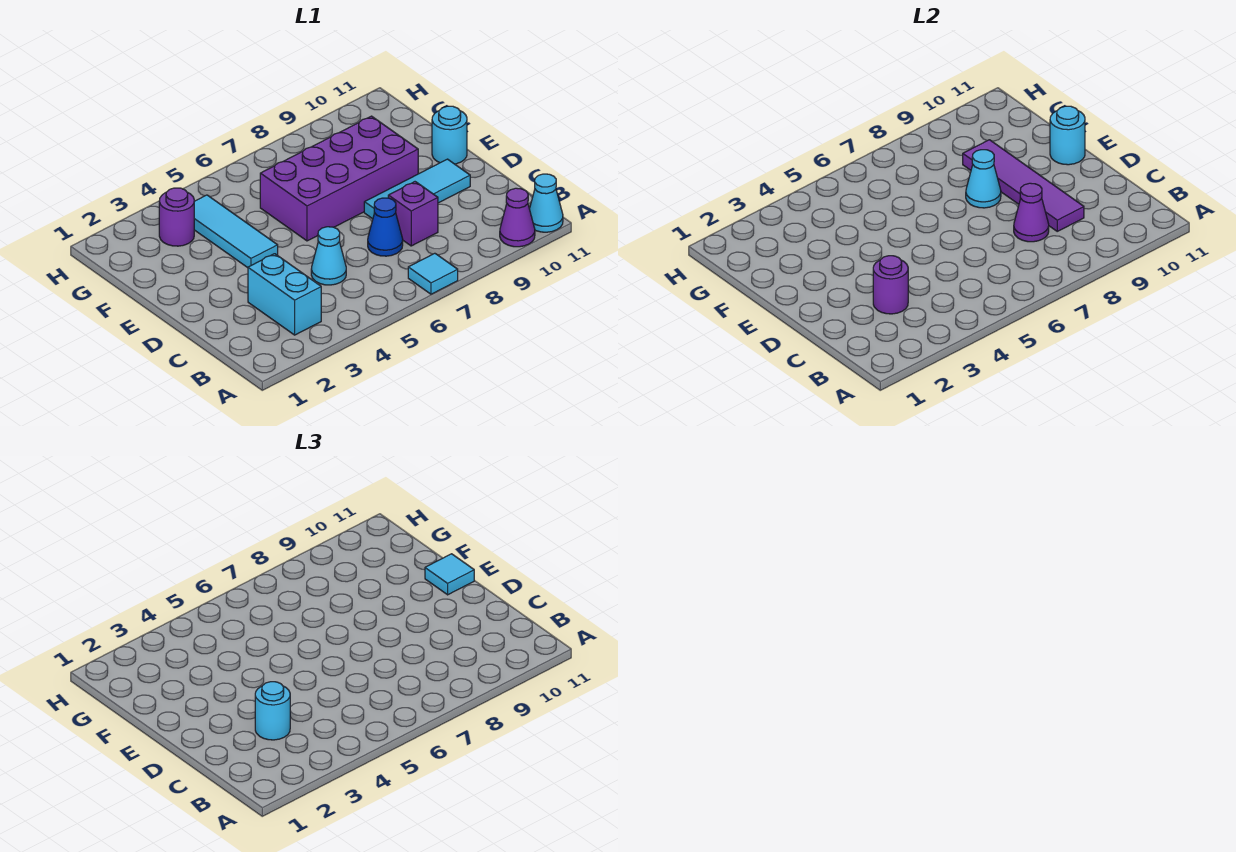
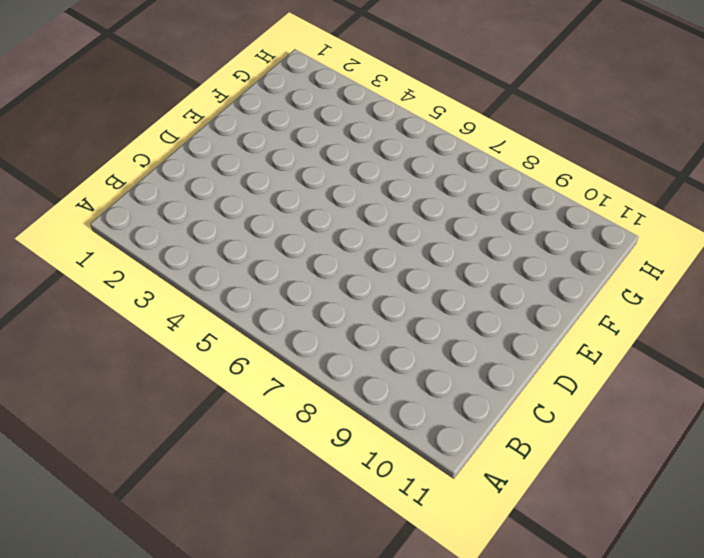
none -> cyan tile A7 level 1
none -> purple cone A10 level 1
none -> cyan cone A11 level 1

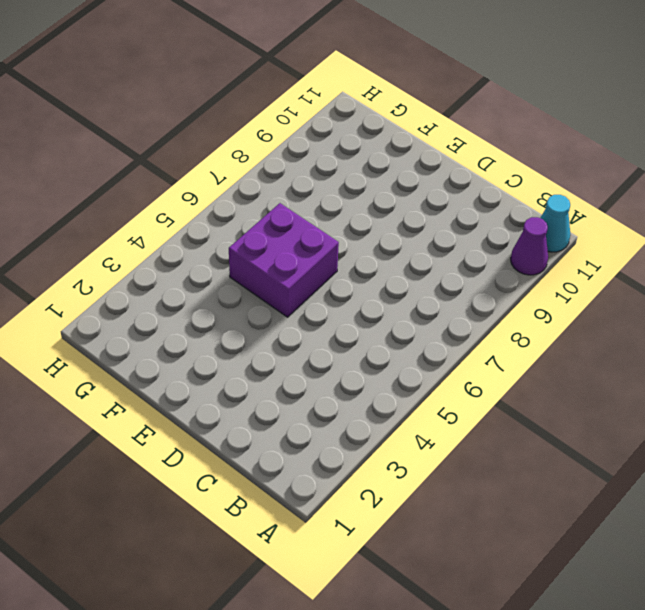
purple brick E5:F6 level 1 -> purple brick E6:F9 level 1
none -> cyan tile A7 level 1
none -> cyan brick B3:C3 level 1
none -> cyan cone C5 level 1

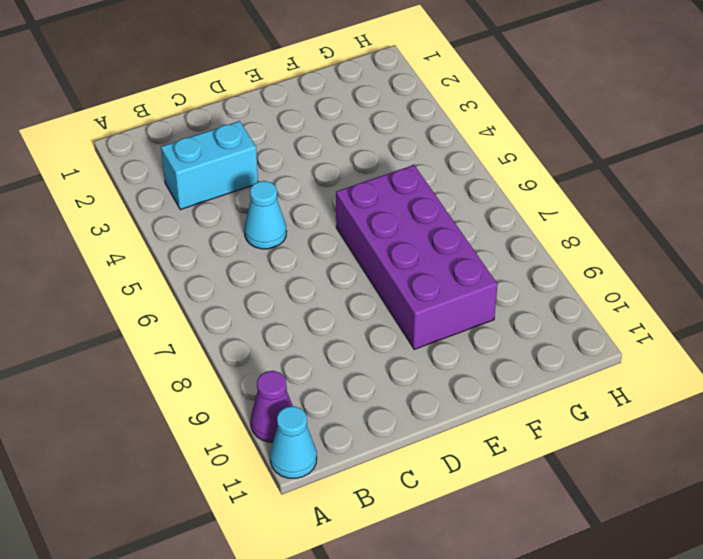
none -> cyan tile A7 level 1
none -> blue cone C7 level 1
none -> purple brick C8 level 1

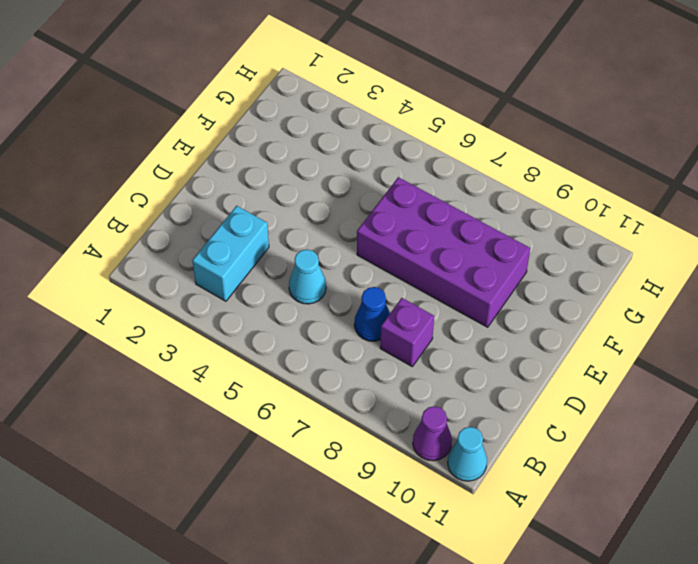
none -> cyan tile A7 level 1
none -> cyan tile D8:D10 level 1
none -> cyan tile E4:G4 level 1

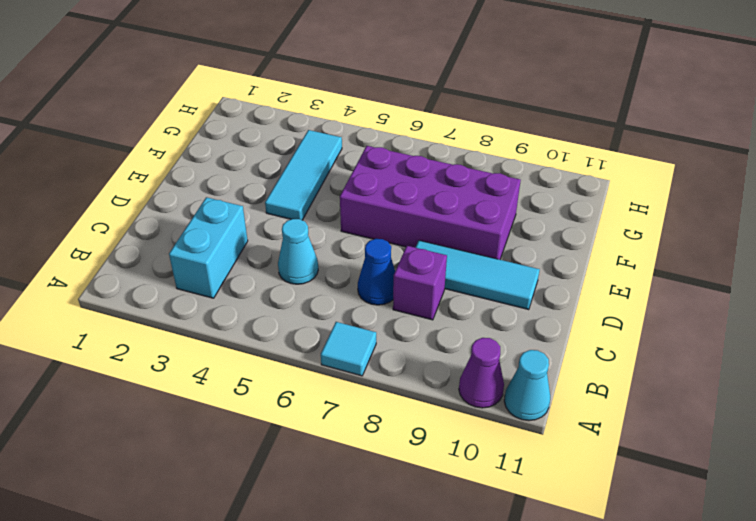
none -> cyan round brick E11 level 1
none -> purple round brick G3 level 1
none -> purple round brick C3 level 2

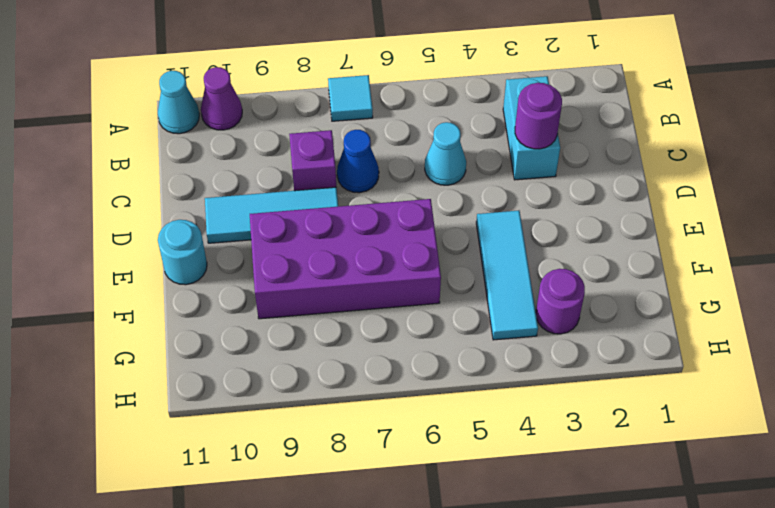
none -> purple cone C8 level 2
none -> purple tile C9:F9 level 2
none -> cyan cone E8 level 2

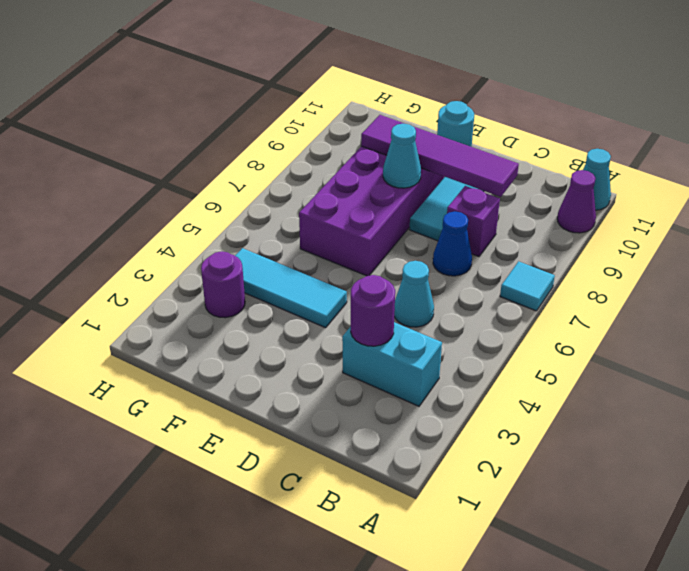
none -> purple cone C8 level 2
none -> cyan round brick E11 level 2
none -> cyan round brick C3 level 3

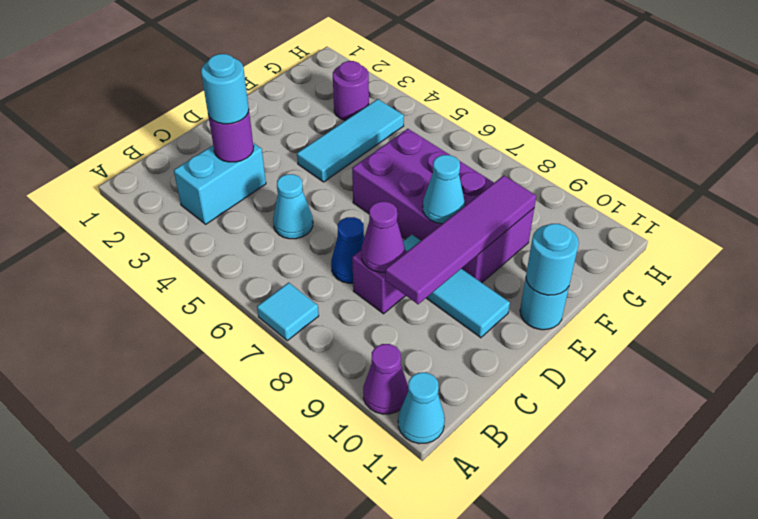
none -> cyan tile E11 level 3

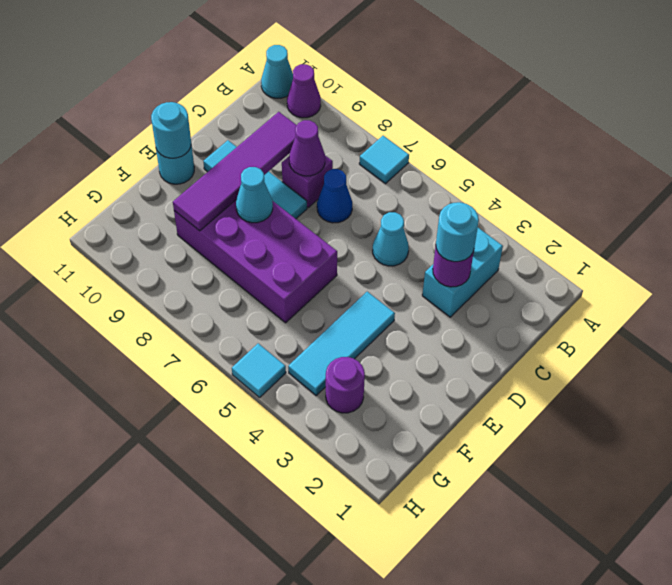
cyan tile H5 level 1 -> cyan tile E11 level 3

